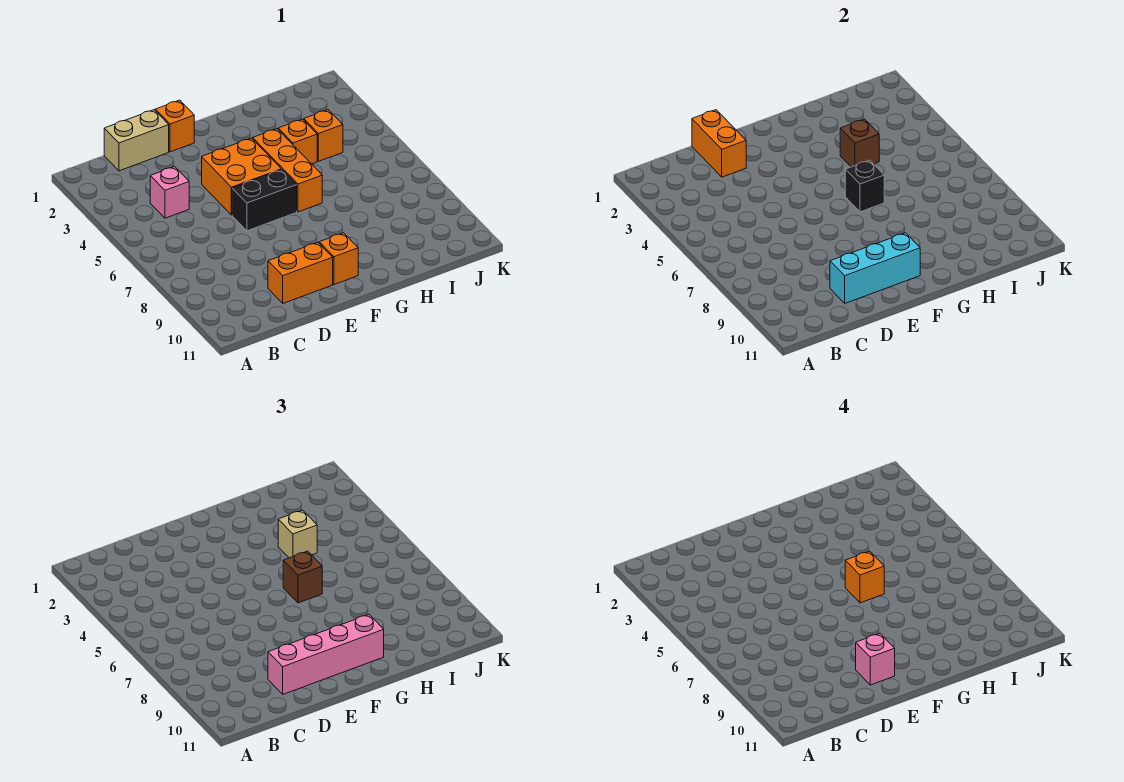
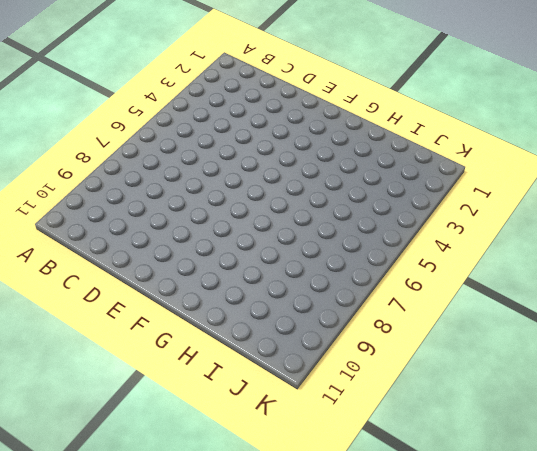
none -> tan brick C1:D1 level 1
none -> pink brick C4 level 1
none -> orange brick D10:E10 level 1

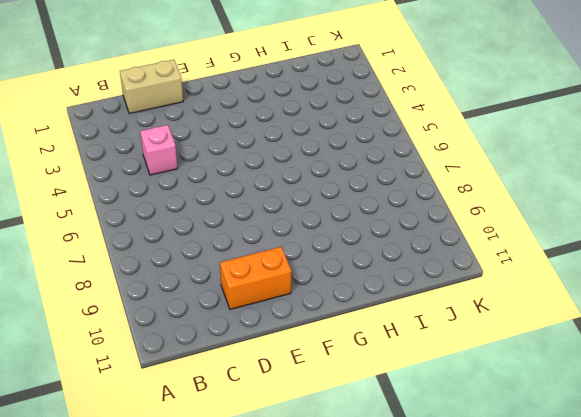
none -> orange brick E1 level 1
none -> orange brick E4:F5 level 1
none -> black brick E6:F6 level 1

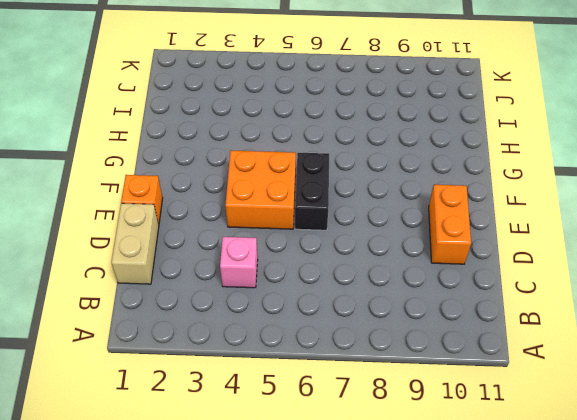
none -> orange brick F10 level 1
none -> orange brick G4:G6 level 1
none -> orange brick H4 level 1

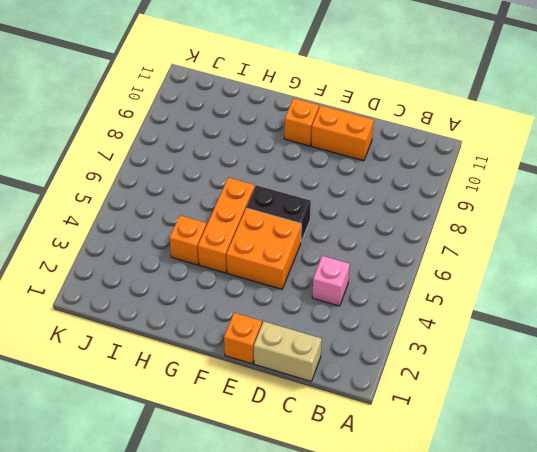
none -> orange brick I4 level 1
none -> orange brick D1:D2 level 2
none -> cyan brick D10:F10 level 2

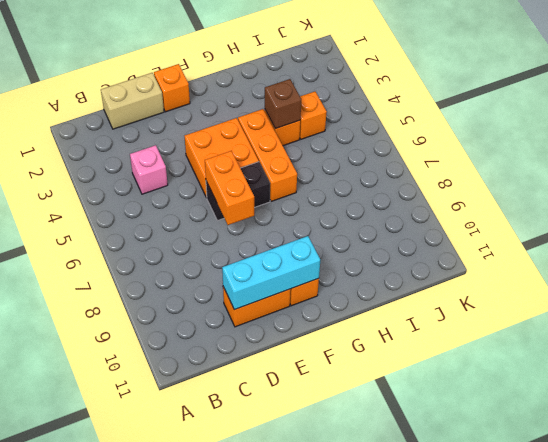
orange brick E6:E7 level 2 -> orange brick D1:D2 level 2
none -> black brick G6 level 2
none -> pink brick D10:G10 level 3
none -> brown brick G6 level 3

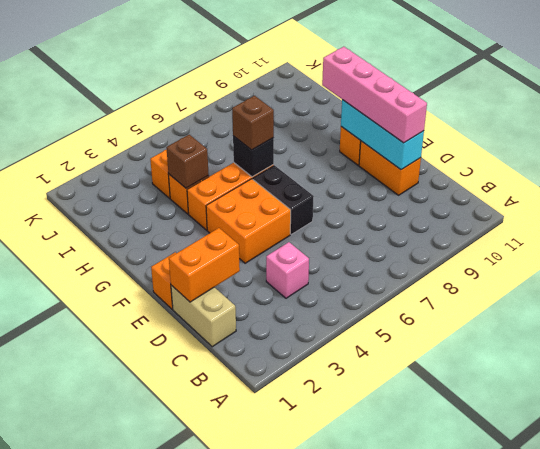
none -> tan brick H4 level 3
none -> pink brick E10 level 4
none -> orange brick G6 level 4

